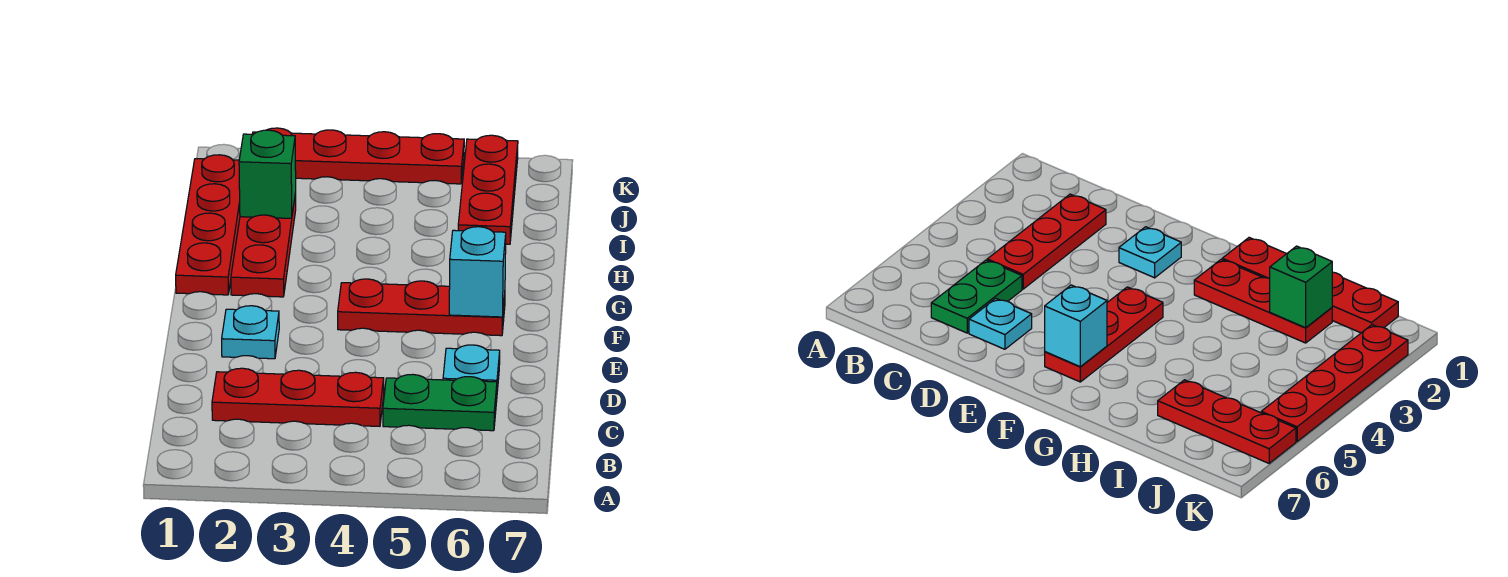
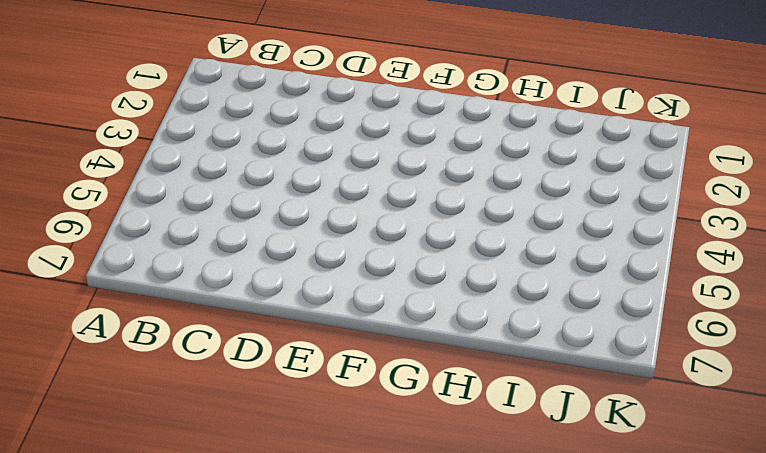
none -> red plate C2:C4 level 1
none -> green plate C5:C6 level 1

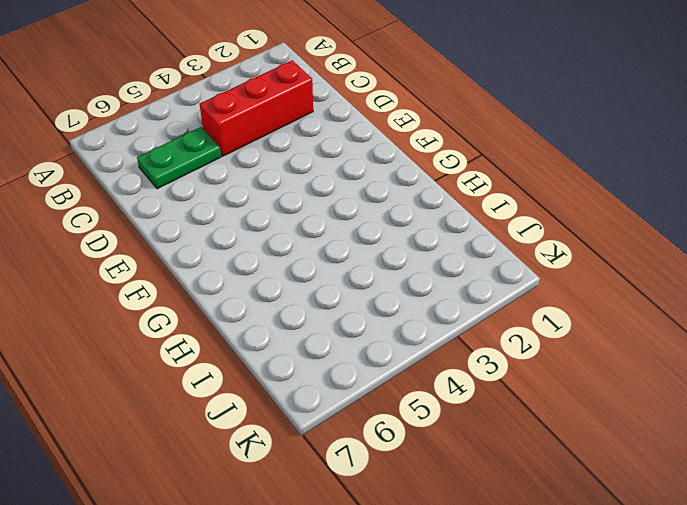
red brick C2:C4 level 1 -> red plate C2:C4 level 1
none -> cyan plate D6 level 1
none -> cyan plate E2 level 1

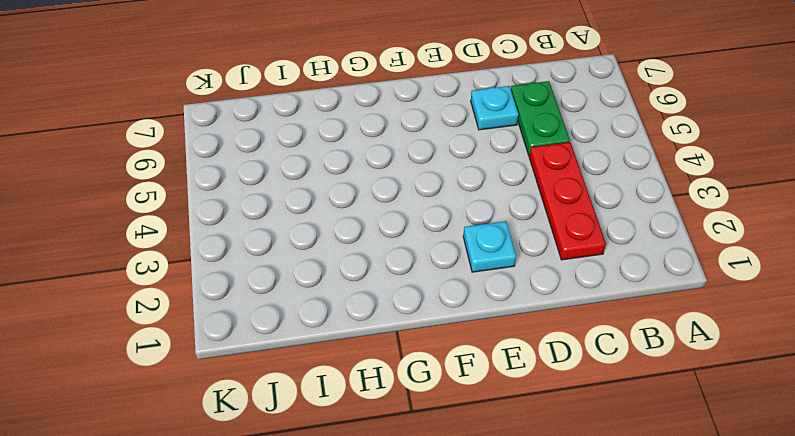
none -> red plate F4:F6 level 1
none -> red plate G1:J1 level 1

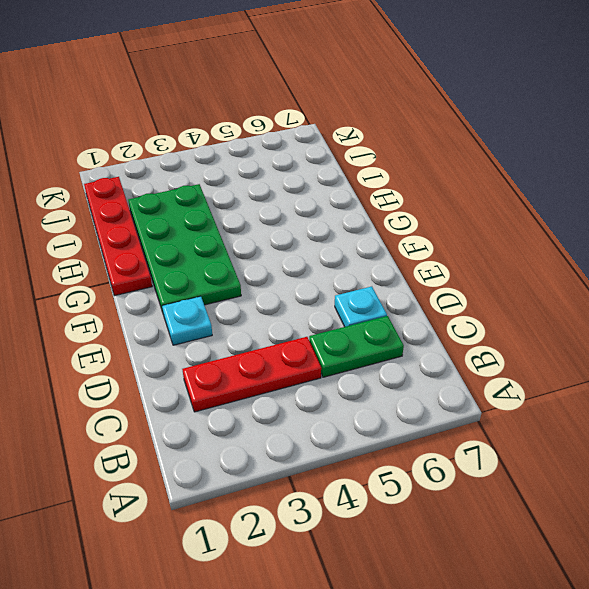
green plate F2:I3 level 1 -> red plate G2:I2 level 1
none -> red plate F4:F6 level 1
none -> red plate I6:K6 level 1

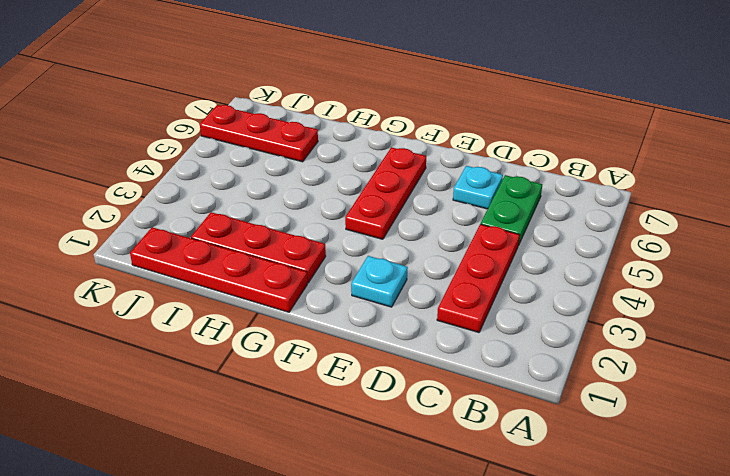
none -> red plate K2:K5 level 1
none -> cyan brick F6 level 2

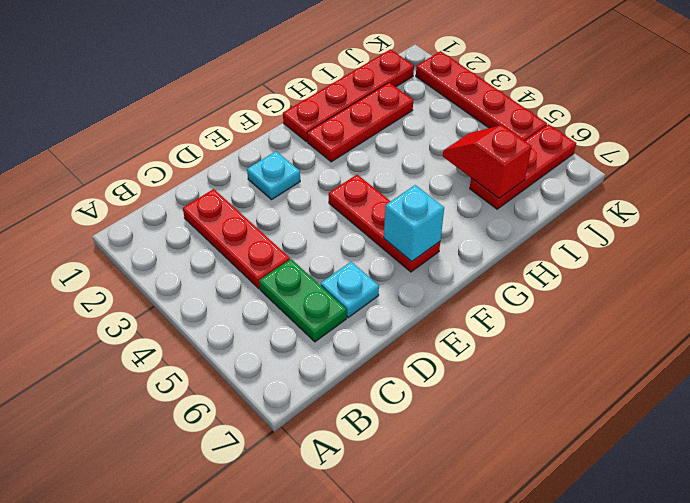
red slope I5:I6 level 2 top 6 -> none
none -> green brick I2 level 2

